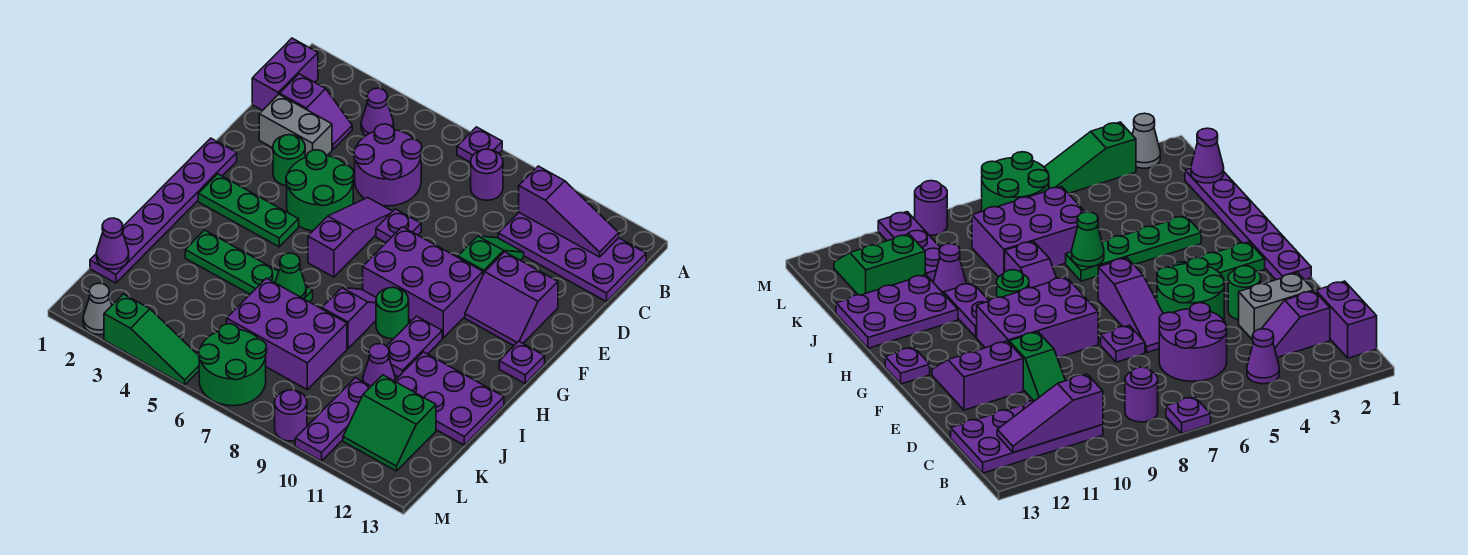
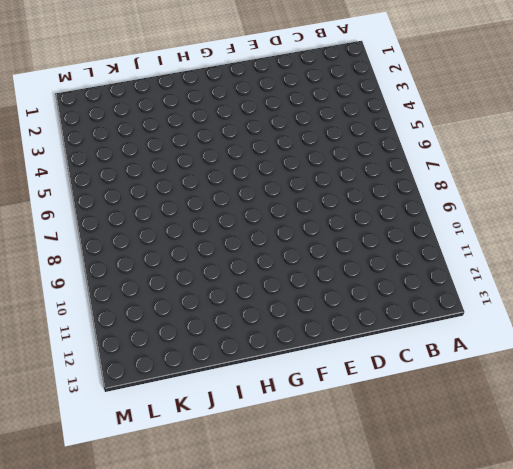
none -> purple plate A7 level 1
none -> purple brick B1:C1 level 1
none -> purple cone B4 level 1
none -> purple round brick B8 level 1

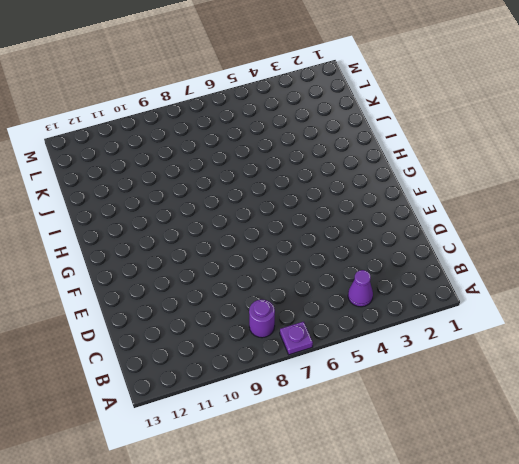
none -> purple brick B1:C1 level 1
none -> purple plate B10:C13 level 1
none -> purple slope C2:C3 level 1 top 2
none -> purple round brick C5:D6 level 1

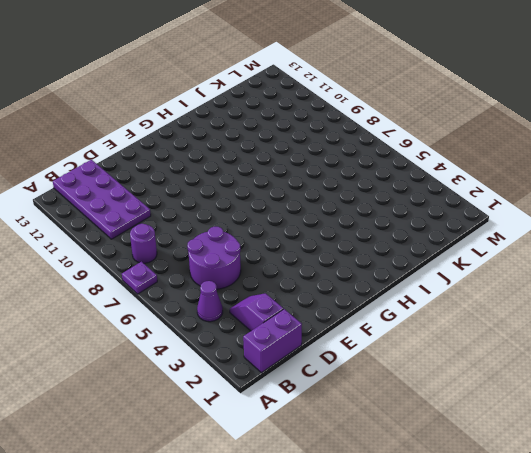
none -> grey brick D2:D3 level 1
none -> green slope D10:E10 level 1 top E
none -> green round brick E3 level 1
none -> green round brick E4:F5 level 1

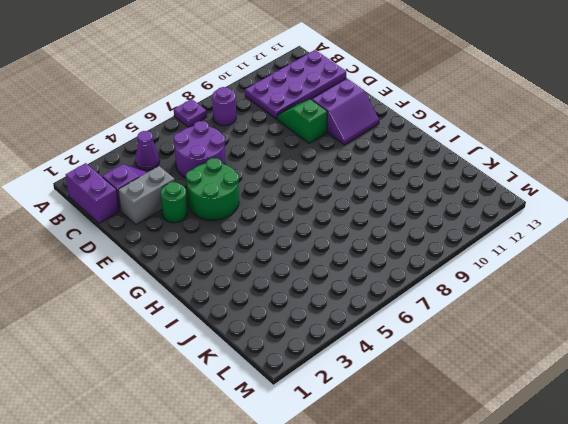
none -> purple slope E6:G6 level 1 top G
none -> purple plate E7 level 1
none -> purple plate F1:K1 level 1
none -> purple brick F8:G10 level 1

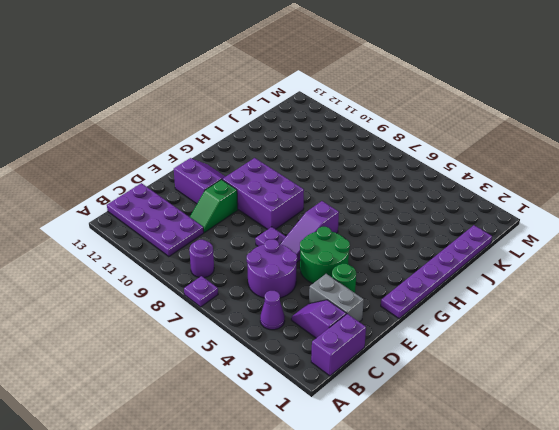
none -> green plate G2:G4 level 1
none -> purple plate G13 level 1
none -> purple slope H8:I8 level 1 top I
none -> green round brick H9 level 1

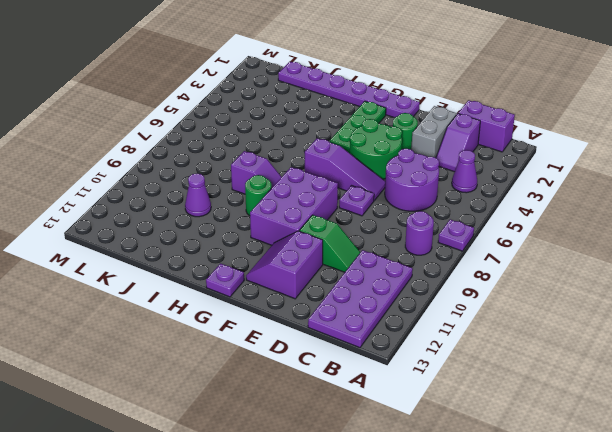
none -> purple plate H10:I10 level 1
none -> green plate I3:I6 level 1
none -> purple plate I11:J13 level 1
none -> purple brick J6:K8 level 1

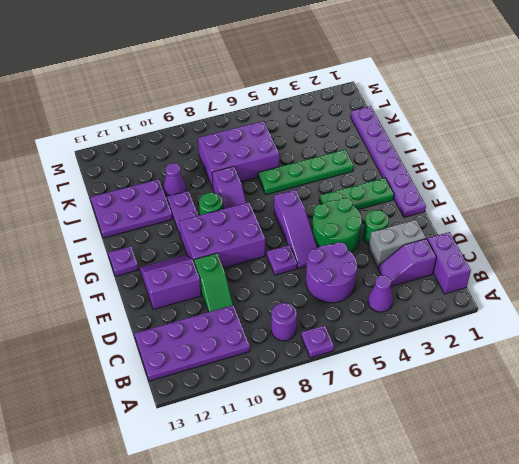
none -> purple plate K10:M10 level 1
none -> green slope K11:L12 level 1 top K
none -> green round brick L6:M7 level 1
none -> grey cone M2 level 1

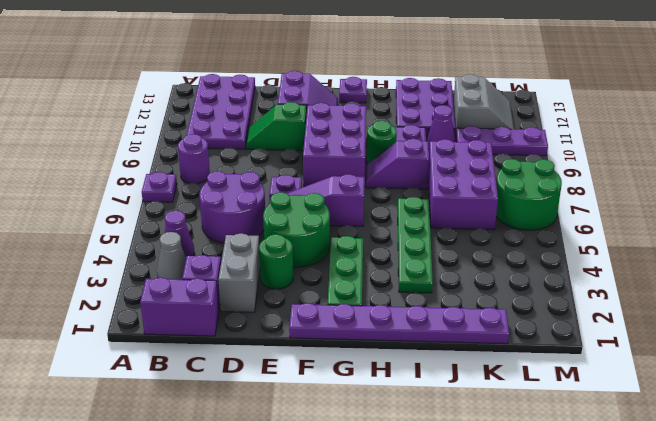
grey cone B3 level 1 -> grey cone M2 level 1
grey slope K11:L12 level 1 top K -> green slope K11:L12 level 1 top K
none -> green slope M3:M5 level 1 top 3
none -> purple round brick M9 level 1
none -> purple slope B10:B12 level 2 top 10
none -> green cone I6 level 2

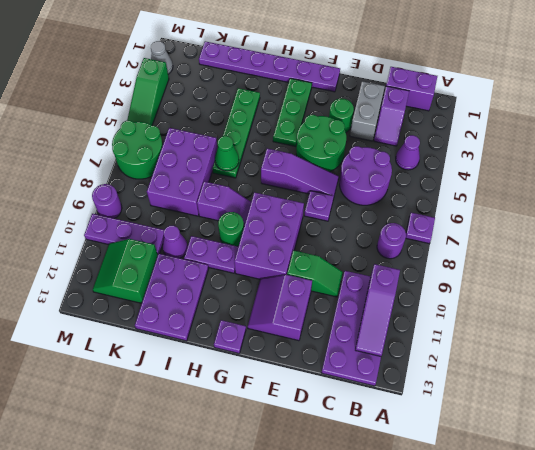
none -> purple cone K1 level 2

